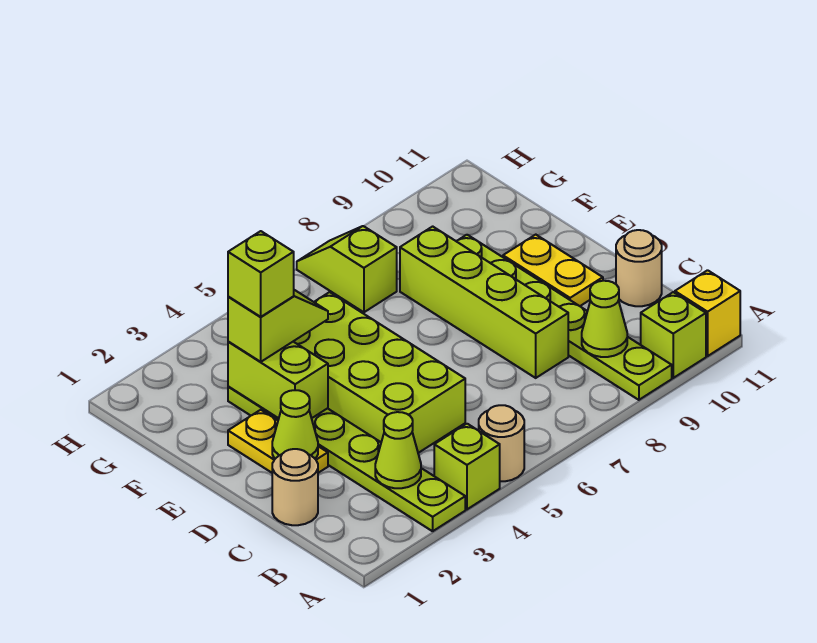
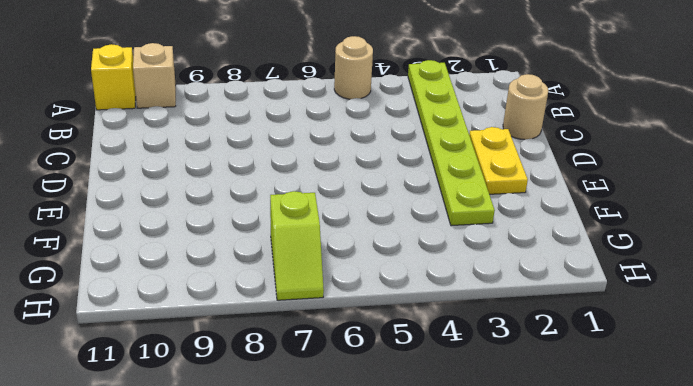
tan brick A10 level 1 -> lime brick A10 level 1
none -> lime brick A4 level 1
none -> lime plate A9:F9 level 1
none -> lime brick C4:F5 level 1

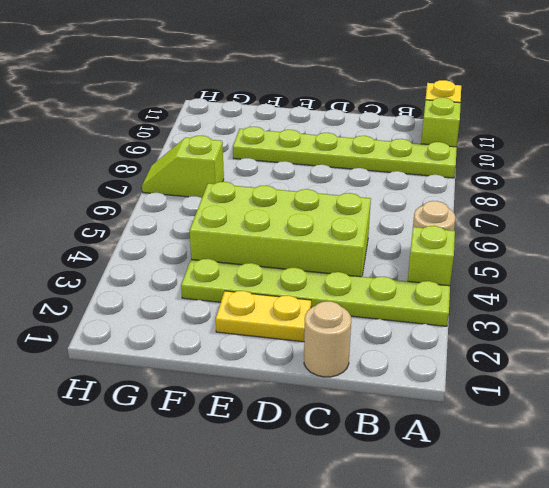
none -> lime brick C8:F8 level 1
none -> tan round brick C11 level 1
none -> yellow plate D10:E10 level 1

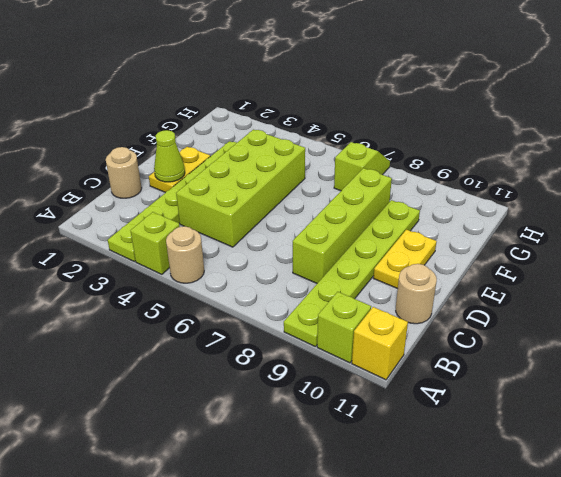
none -> lime cone B3 level 2
none -> lime cone B9 level 2
none -> lime brick E3:F3 level 2

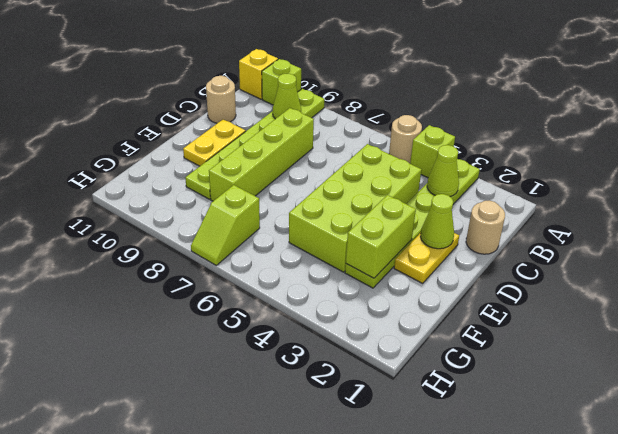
none -> lime slope F3:F4 level 3 top 3
none -> lime brick F3 level 4

